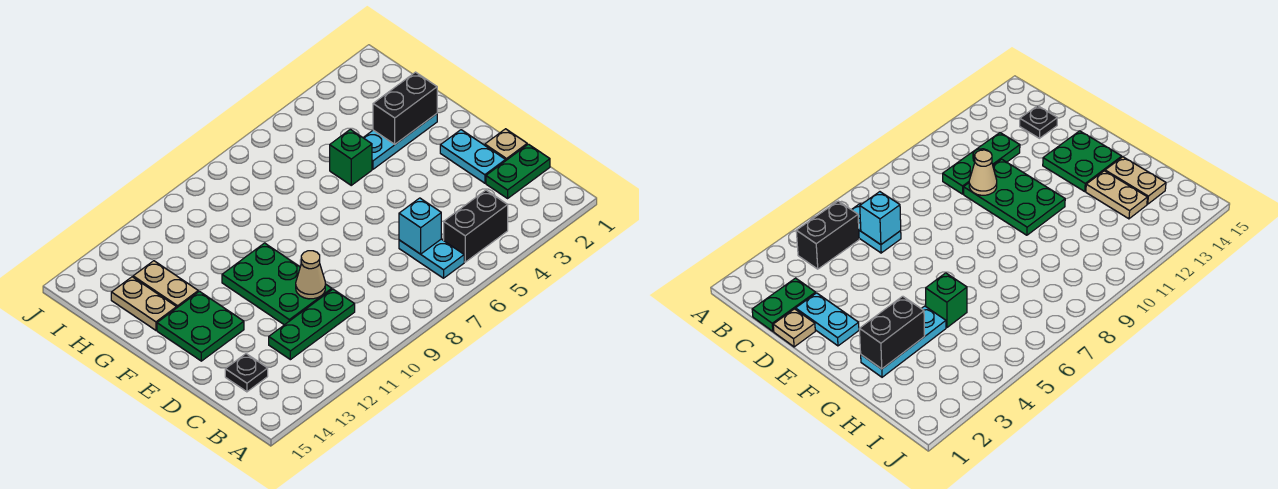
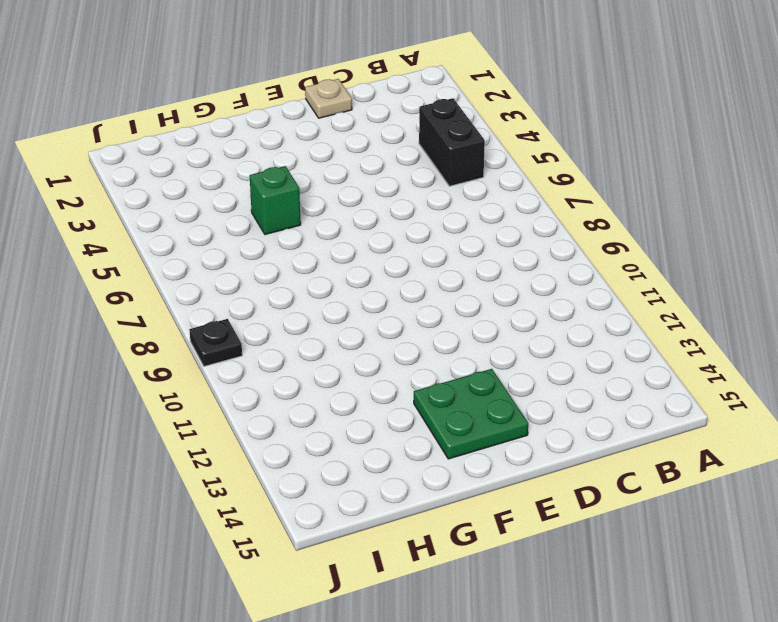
black plate J9 level 1 -> black plate C14 level 1
none -> cyan plate B6:C6 level 1
none -> green plate C1:C2 level 1
none -> green plate C10:C12 level 1

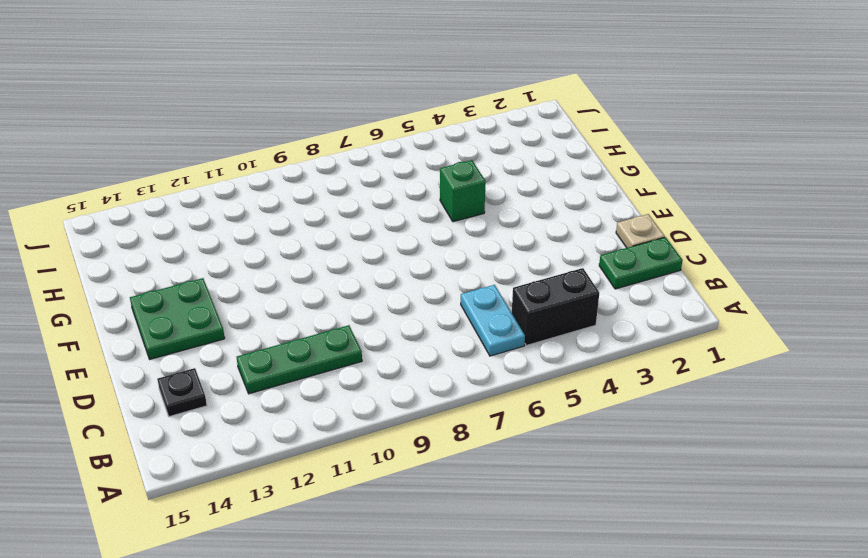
none -> cyan plate D2:E2 level 1
none -> green plate D10:F11 level 1
none -> cyan plate G2:G4 level 1

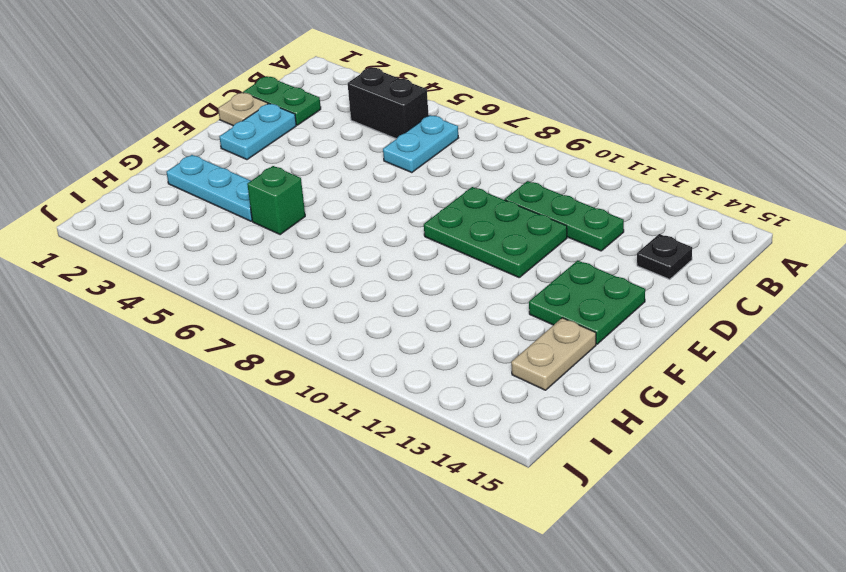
green plate D9:E11 level 1 -> green plate D10:F11 level 1
none -> tan plate G13:H13 level 1
none -> cyan brick C6 level 2
none -> tan cone D10 level 2

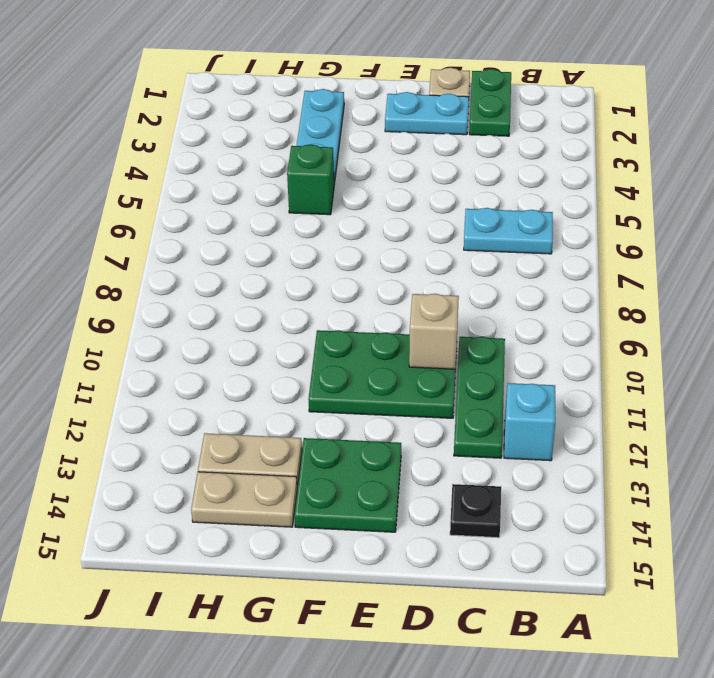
cyan brick B12 level 1 -> cyan brick C6 level 2
tan brick D10 level 2 -> tan cone D10 level 2
none -> black brick B4:B5 level 1
none -> black brick G2:G3 level 2

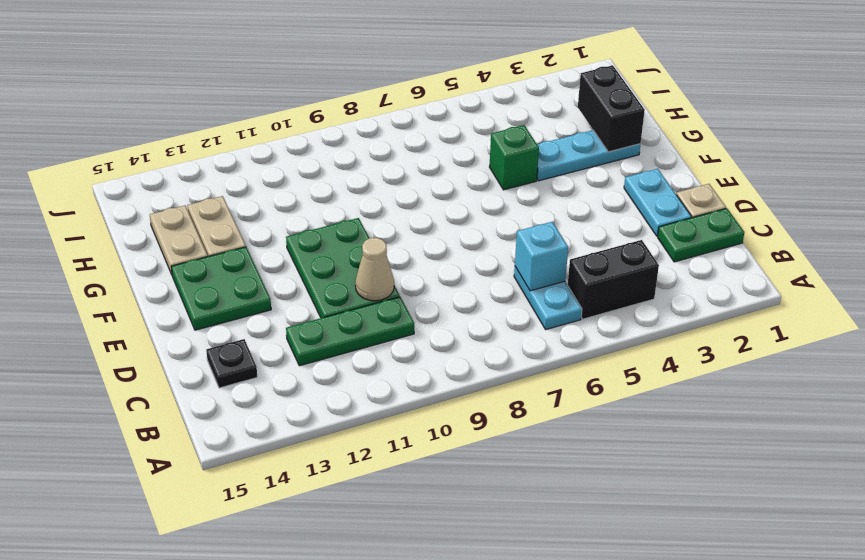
black brick G2:H2 level 2 -> black brick G2:G3 level 2

